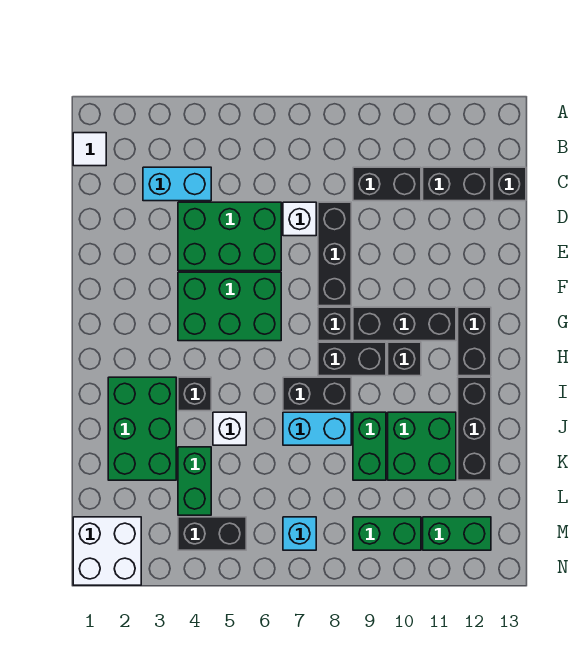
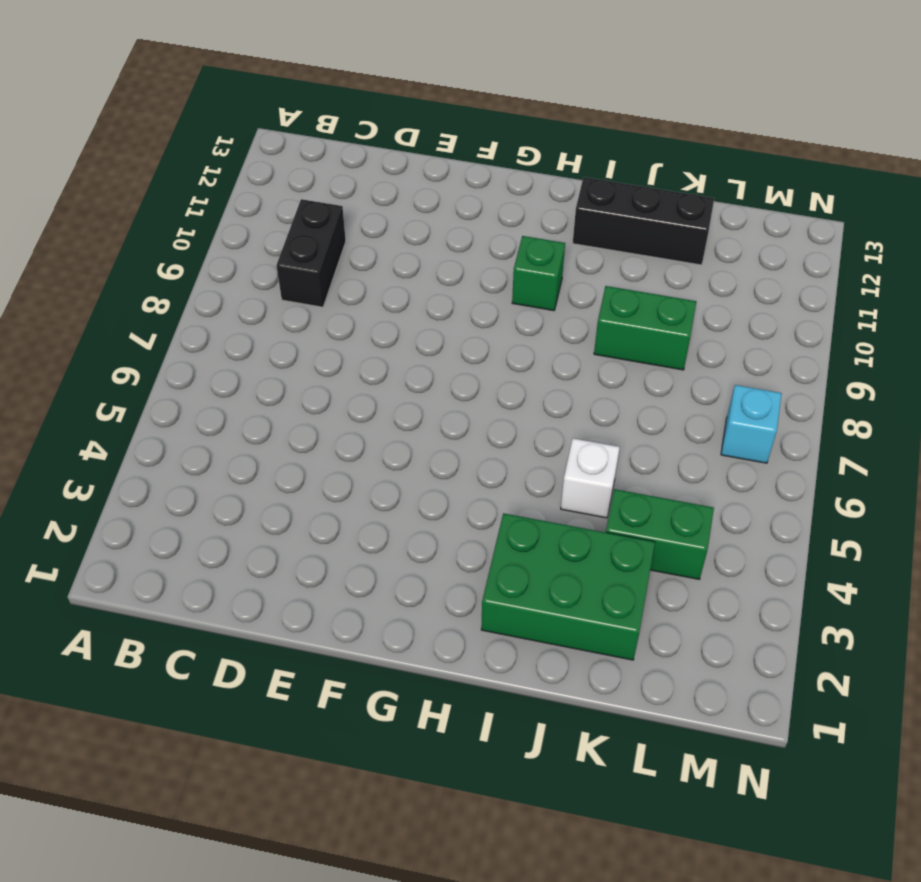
green brick H10 level 1 -> black brick H10 level 1
none -> white tile B1 level 1
none -> cyan brick C3:C4 level 1
none -> black brick C11:C12 level 1

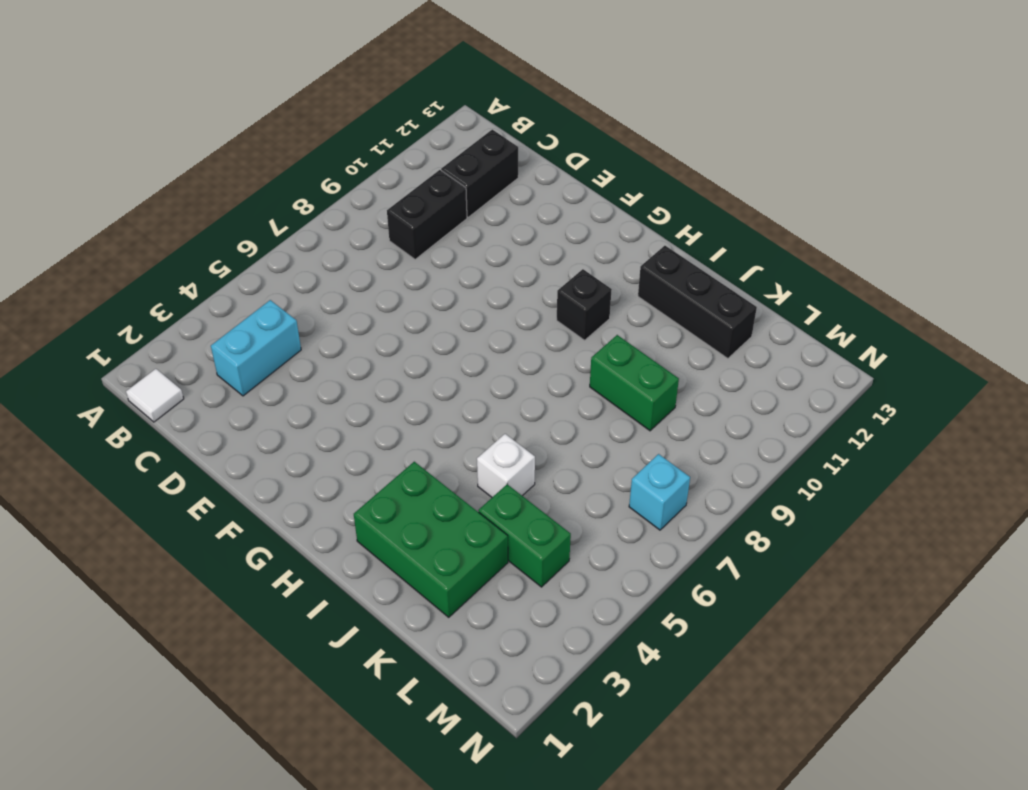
none -> black brick C13 level 1
none -> green brick D4:E6 level 1
none -> white brick D7 level 1

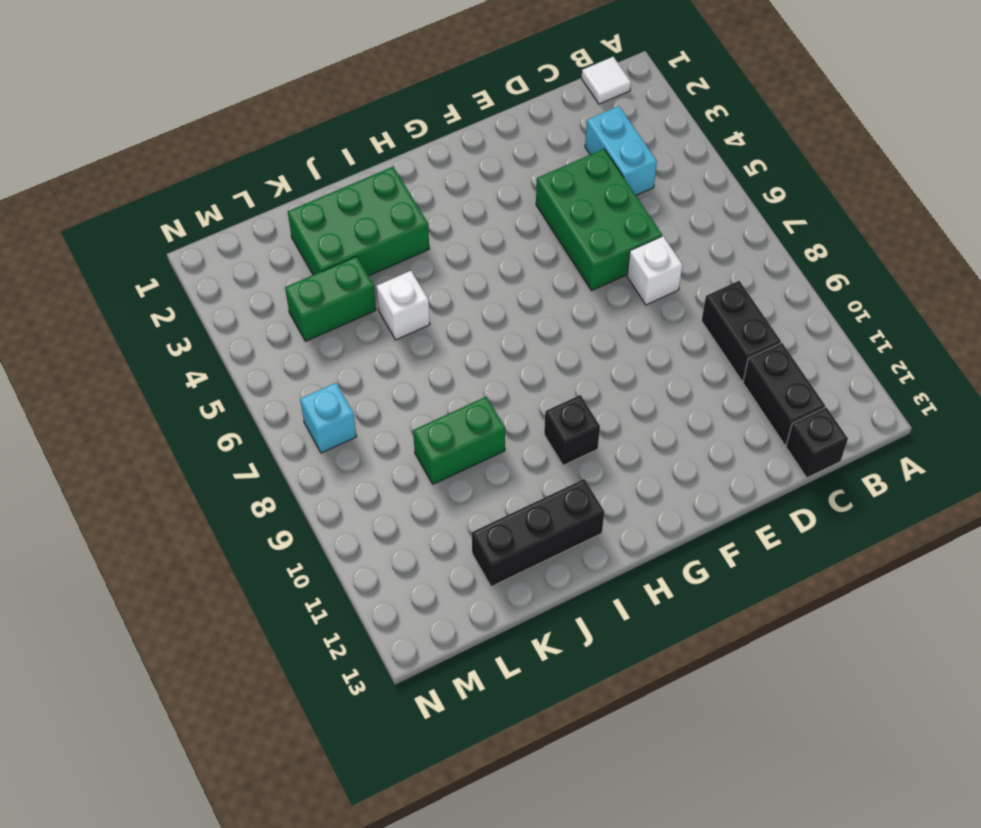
none -> black brick D8:F8 level 1
none -> green brick F4:G6 level 1
none -> black brick G8 level 1

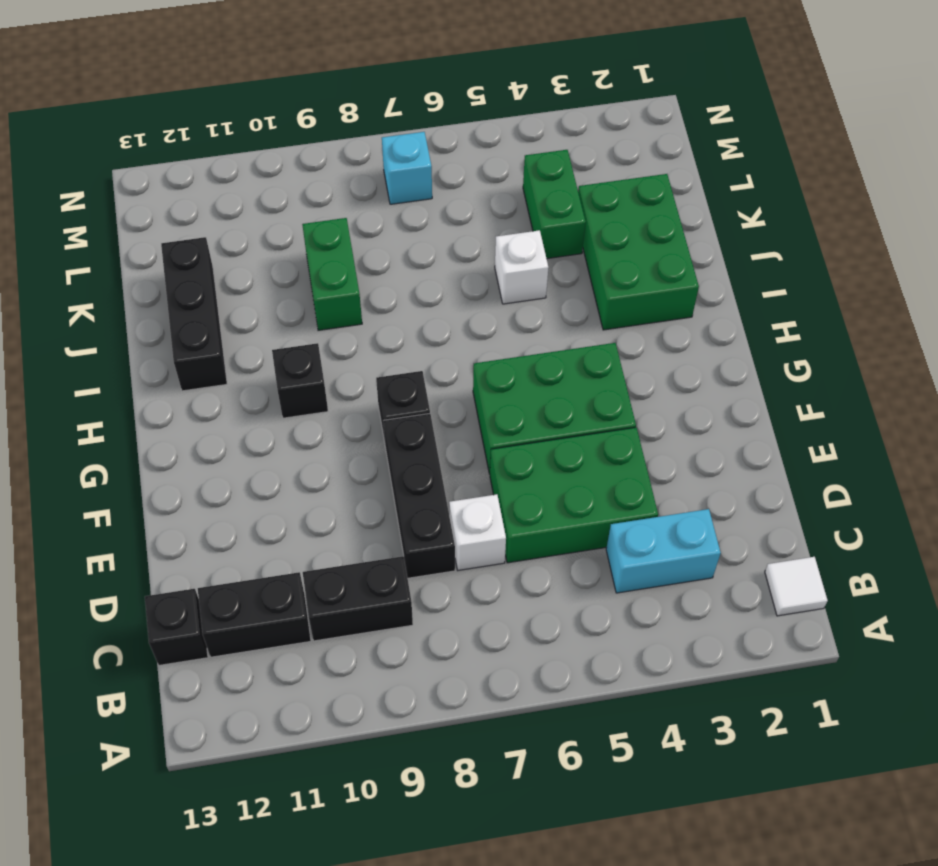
none -> black brick G9:G11 level 1
none -> black brick G12:H12 level 1
none -> black brick H8:H9 level 1

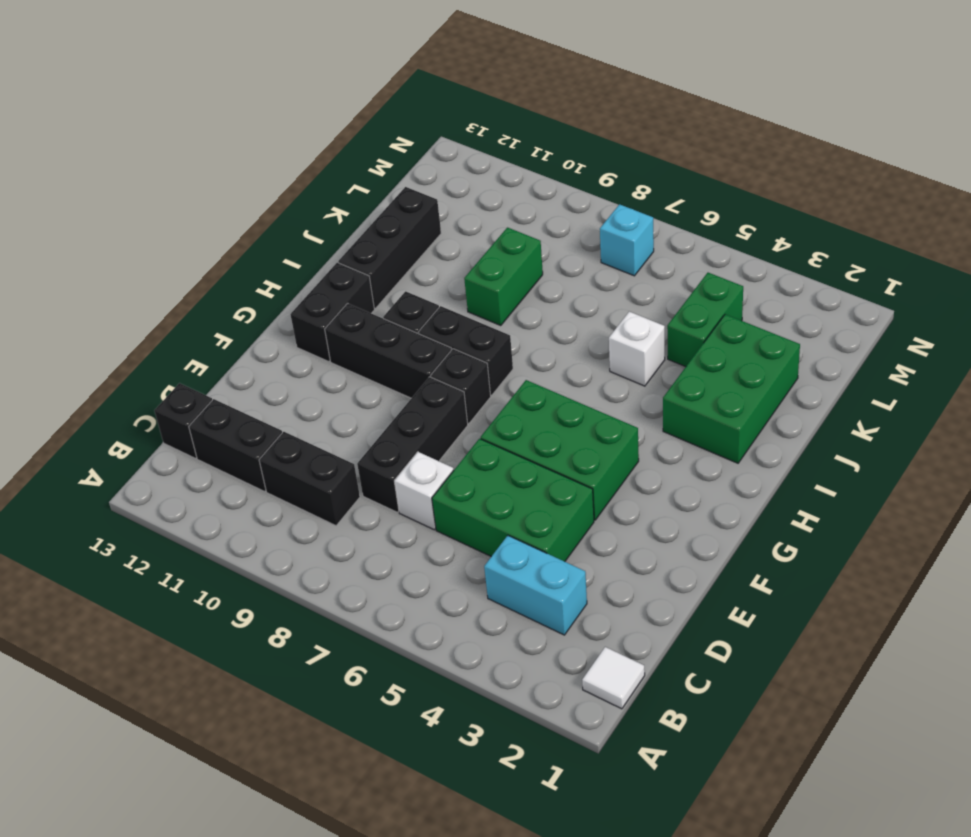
none -> black brick I4 level 1
none -> black brick I7:I8 level 1
none -> cyan brick J7:J8 level 1

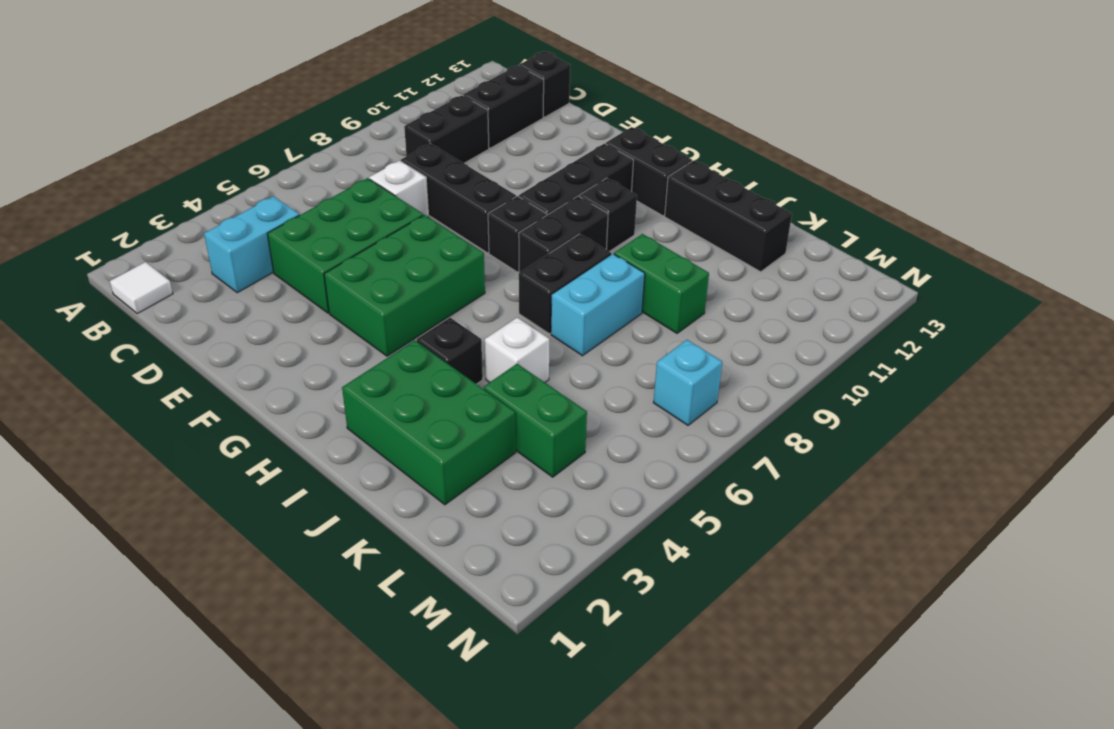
none -> green brick J10:K11 level 1
none -> white brick M1:N2 level 1
none -> black brick M4:M5 level 1

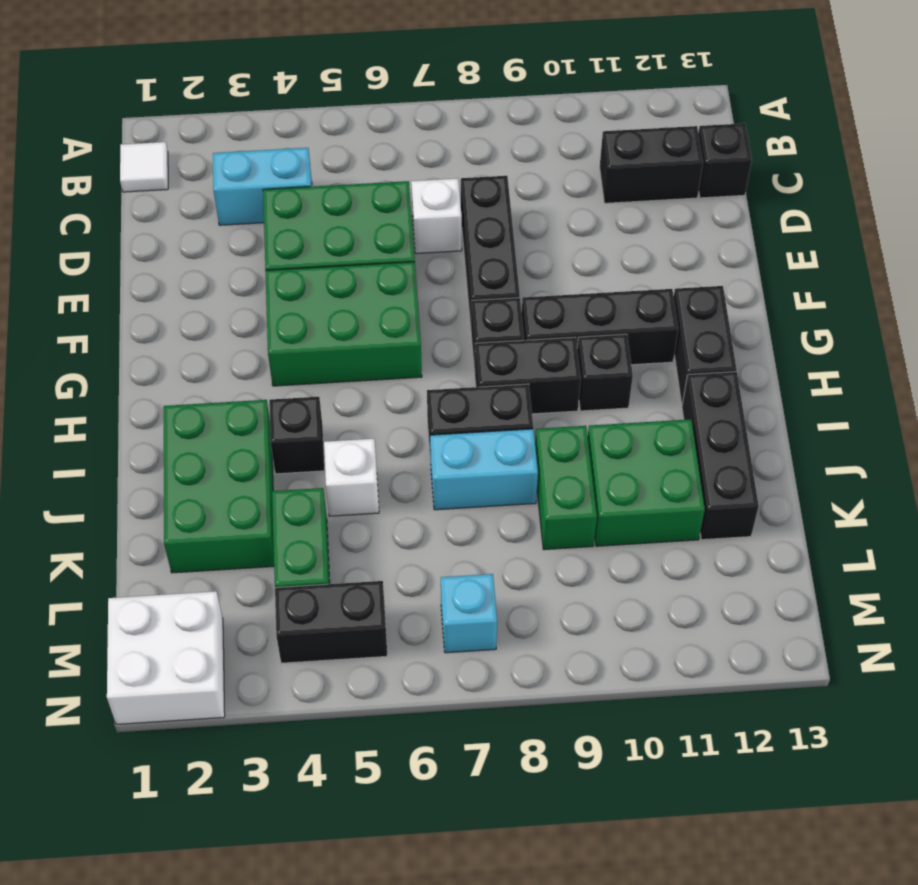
none -> black brick C9:C10 level 1
none -> green brick M9:M10 level 1
none -> green brick M11:M12 level 1

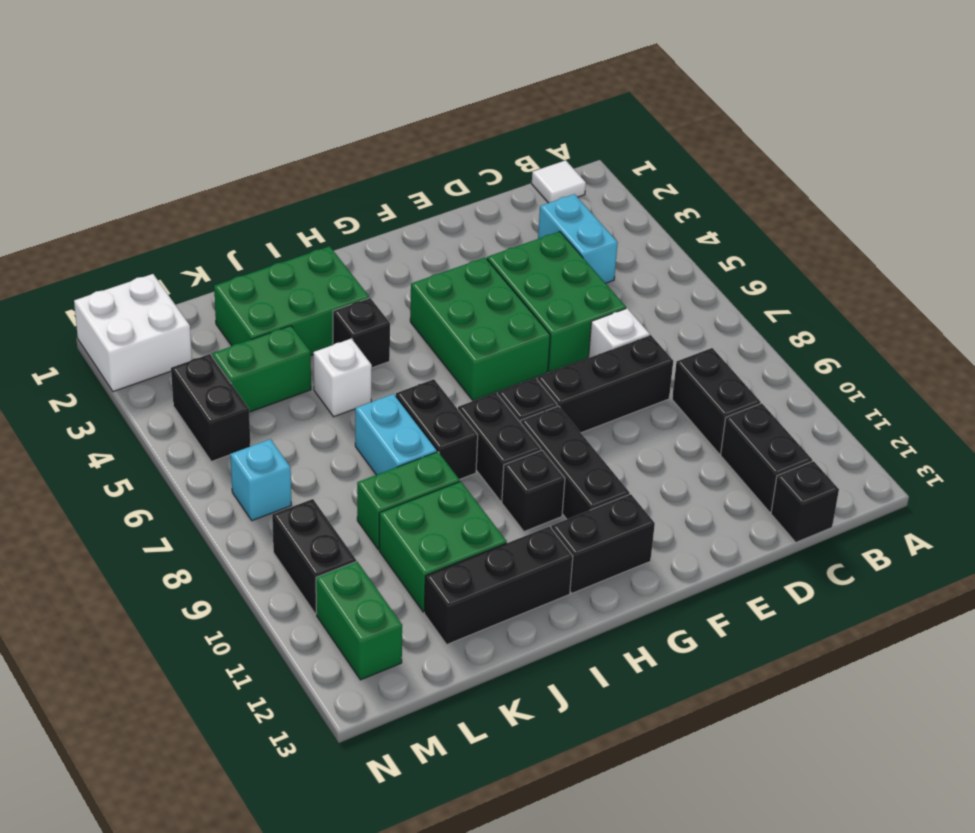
black brick M9:M10 level 1 -> green brick M9:M10 level 1

